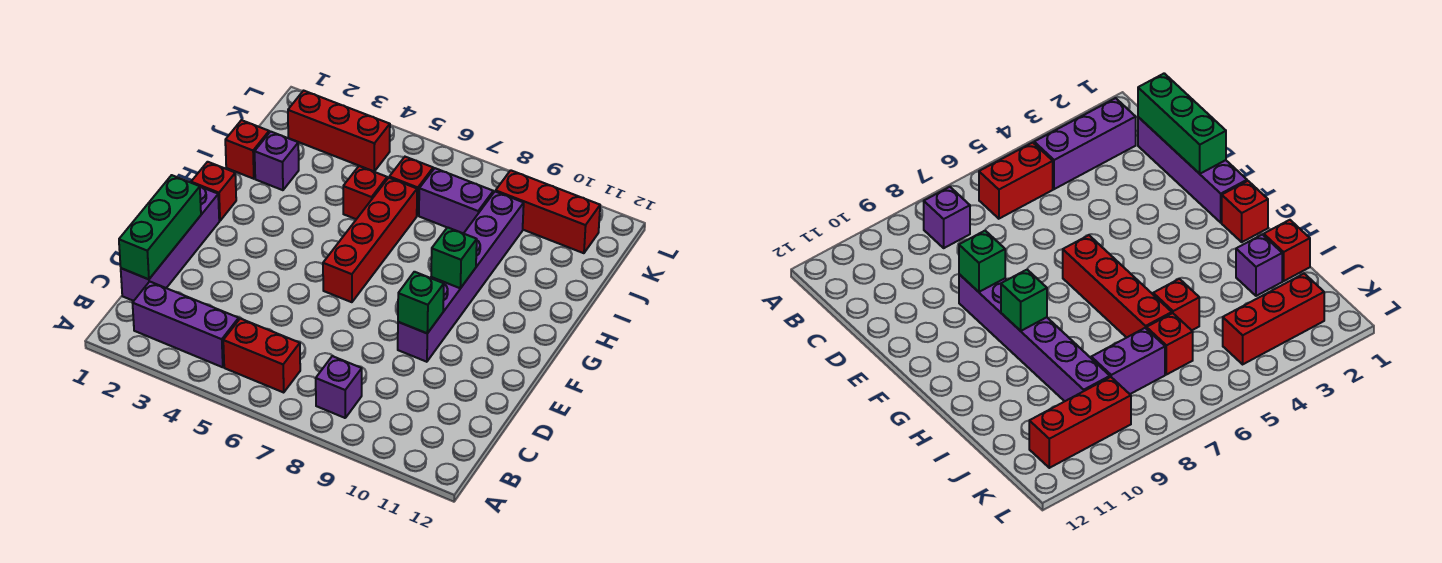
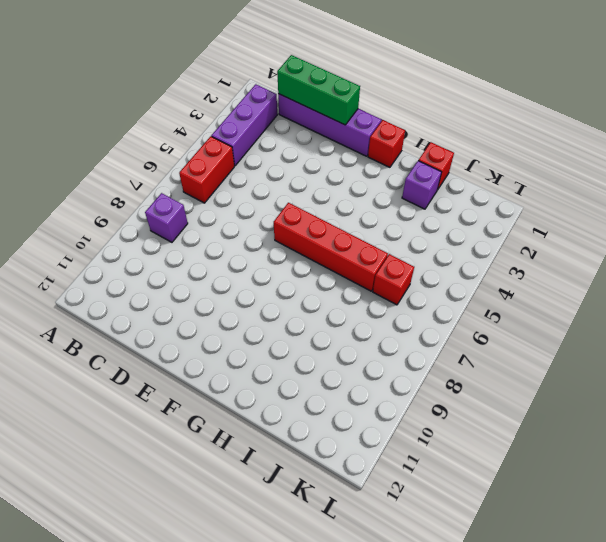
none -> purple brick E9:J9 level 1
none -> red brick I5 level 1
none -> purple brick J7:J8 level 1

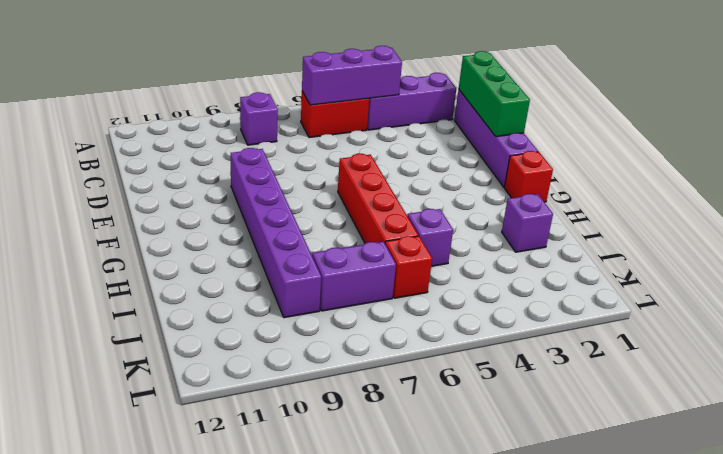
purple brick B4:B6 level 2 -> none
purple brick I5 level 1 -> red brick I5 level 1
none -> red brick I1 level 1
none -> red brick K2:K4 level 1
none -> red brick K9:K11 level 1

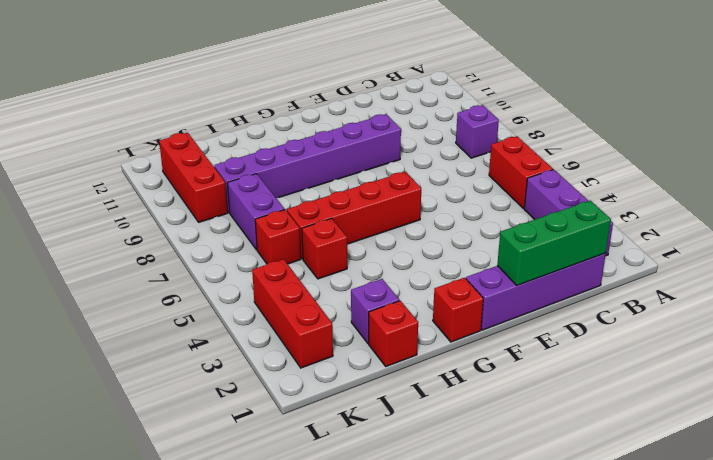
none -> green brick E9 level 2
none -> green brick G9 level 2

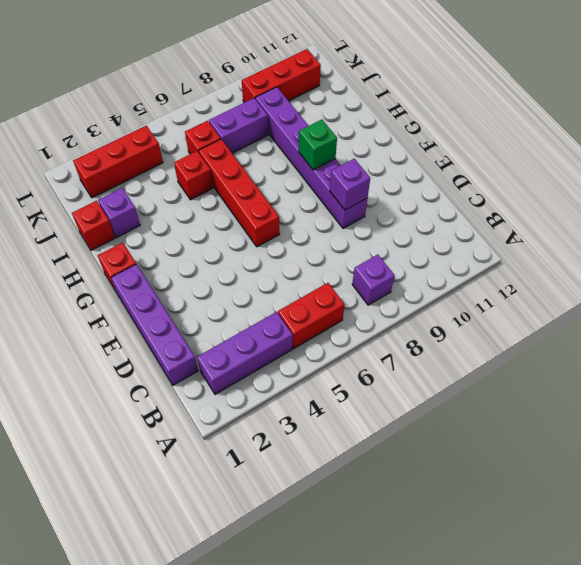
purple brick E9 level 2 -> green brick E9 level 2
none -> green brick C1:E1 level 2

